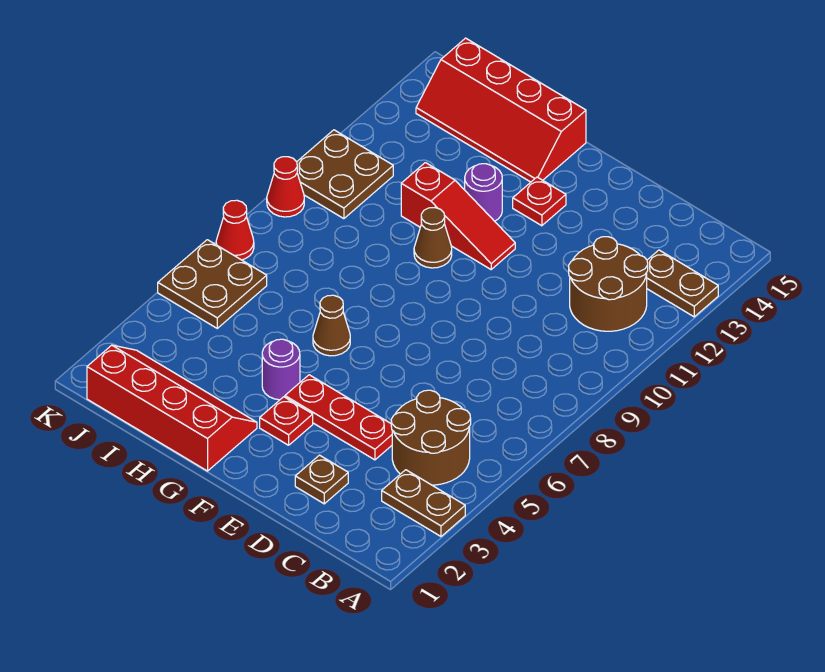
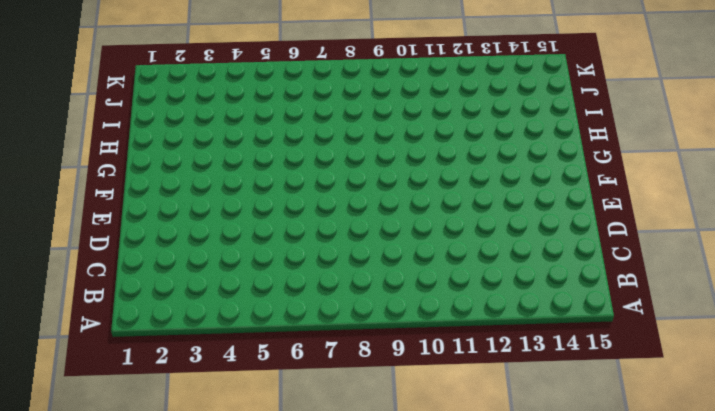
none -> brown plate A3:B3 level 1
none -> brown plate A13:B13 level 1
none -> brown round brick B4:C5 level 1

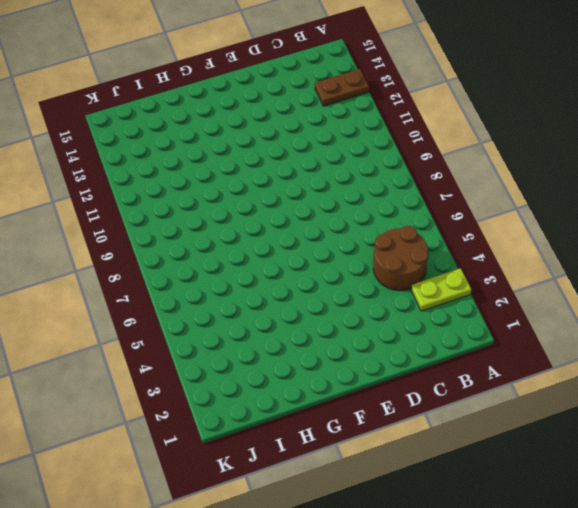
lime plate A3:B3 level 1 -> brown plate A3:B3 level 1
none -> brown round brick B11:C12 level 1
none -> brown plate D2 level 1
none -> red plate D4:F4 level 1

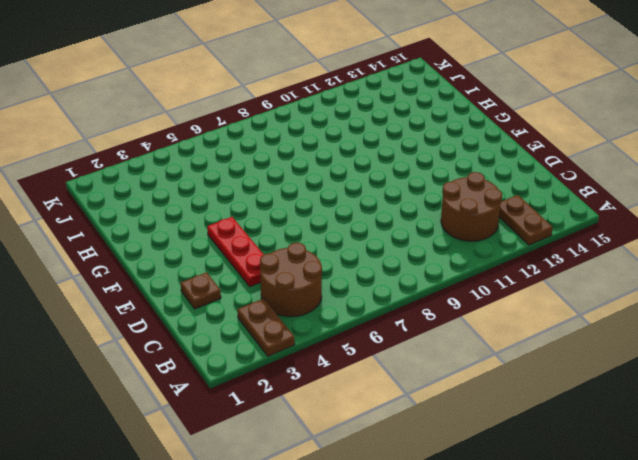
none -> red plate F3 level 1
none -> red slope F11:H11 level 1 top H
none -> red plate F13 level 1

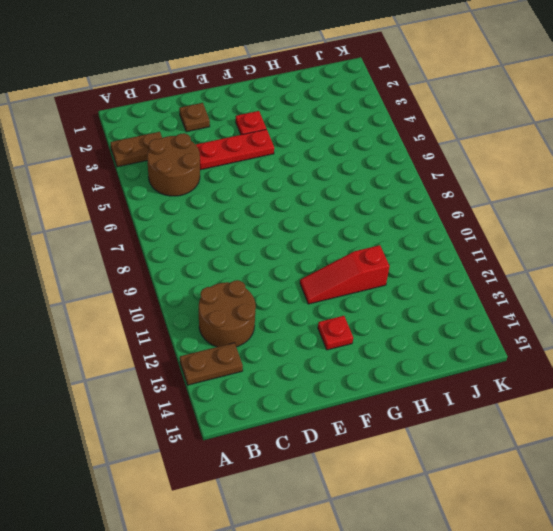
none -> red slope G1:J2 level 1 top 1
none -> purple round brick G4 level 1
none -> brown cone G6 level 1

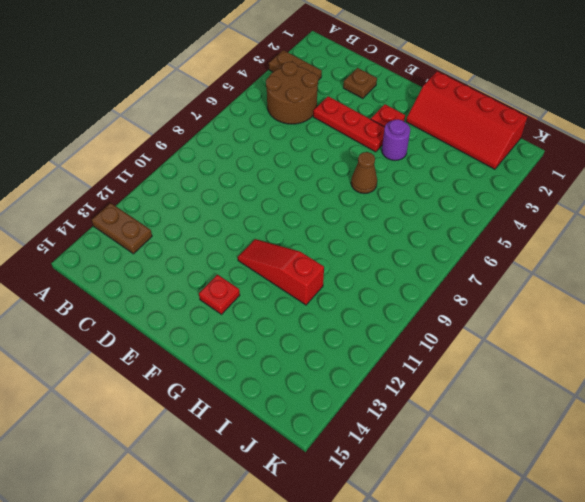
none -> brown round brick B11:C12 level 1
none -> brown cone G10 level 1
none -> purple round brick G12 level 1

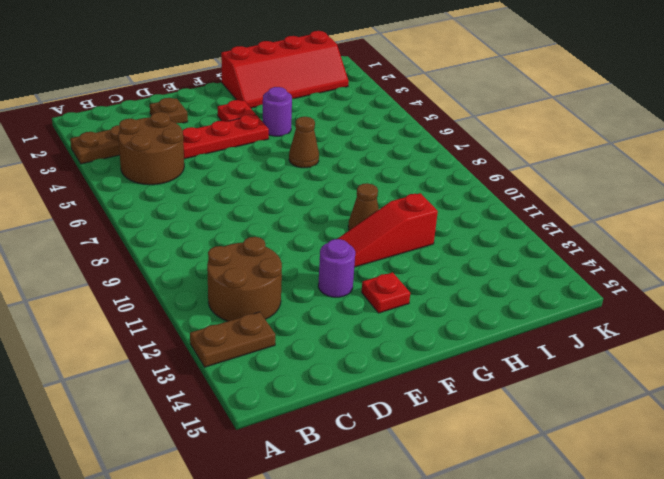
purple round brick E12 level 1 -> purple round brick G12 level 1
none -> red slope G14:J15 level 1 top 15
none -> brown plate J5:K6 level 1
none -> brown plate J10:K11 level 1

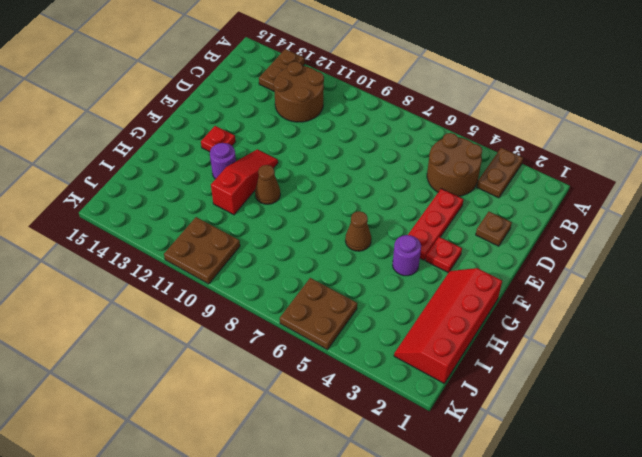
none -> red slope G14:J15 level 1 top 15
none -> red cone K7 level 1
none -> red cone K9 level 1

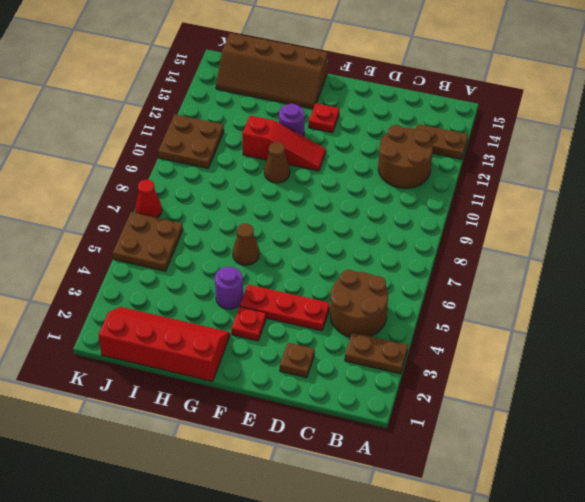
brown slope G14:J15 level 1 top 15 -> red slope G14:J15 level 1 top 15
none -> red cone K9 level 1

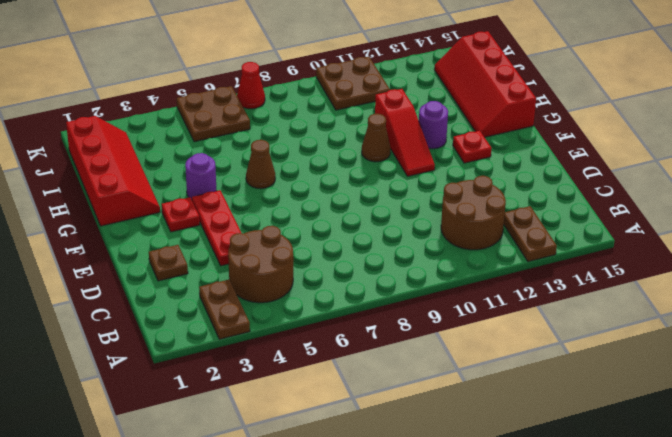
none -> red cone K9 level 1

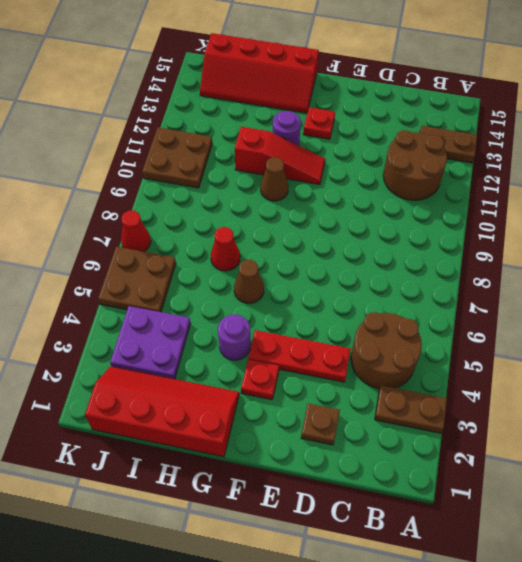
red cone H7 level 1 -> red cone K9 level 1
purple plate I3:J4 level 1 -> none

